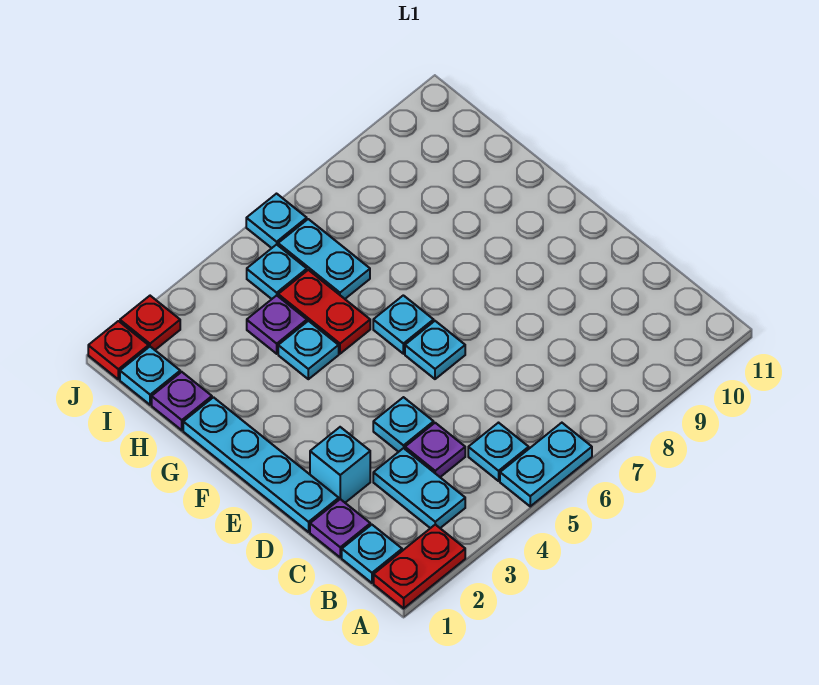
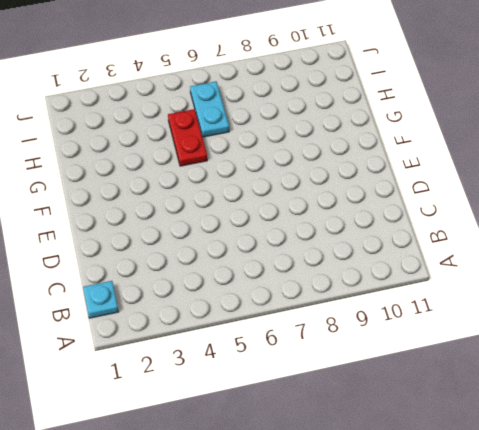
none -> red plate A1:A2 level 1
none -> cyan plate A5:A6 level 1
none -> cyan plate B3:C3 level 1

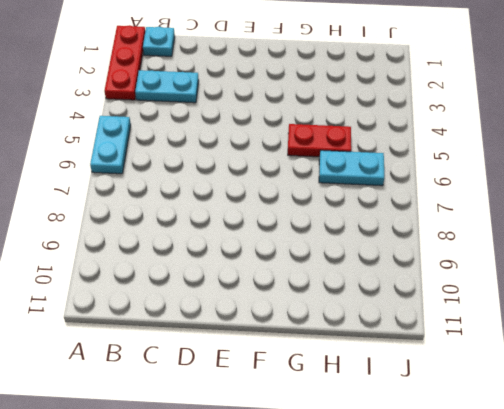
red plate A1:A3 level 1 -> red plate A1:A2 level 1
none -> cyan plate B5 level 1
none -> purple plate C1 level 1
none -> purple plate C4 level 1

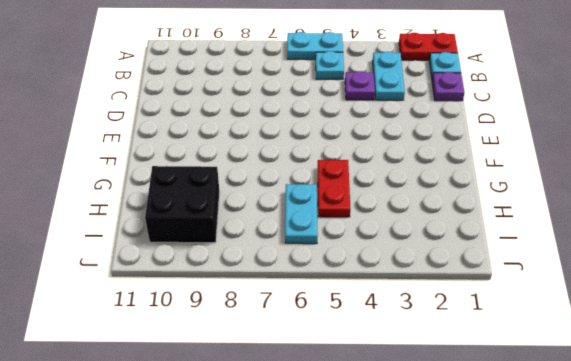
black brick H9:I10 level 1 -> none
none -> cyan plate D1:G1 level 1
none -> cyan brick D2 level 1
none -> cyan plate D4 level 1

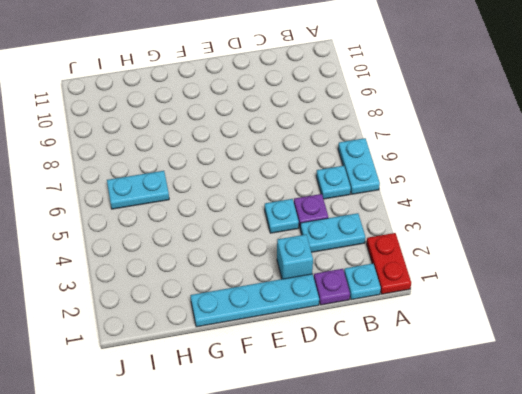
none -> cyan plate E6 level 1
none -> cyan plate F6 level 1
none -> cyan plate G4 level 1

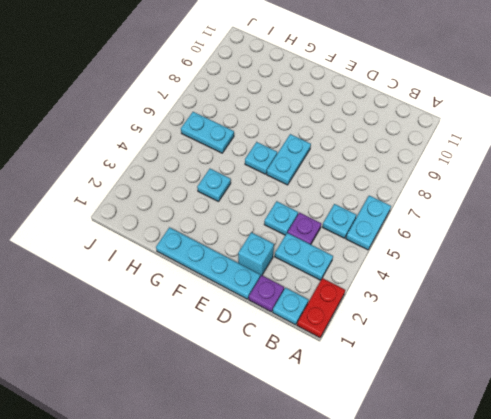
cyan plate E6:E7 level 1 -> cyan plate E6 level 1
none -> red plate G5:H5 level 1
none -> purple plate H1 level 1
none -> purple plate H4 level 1

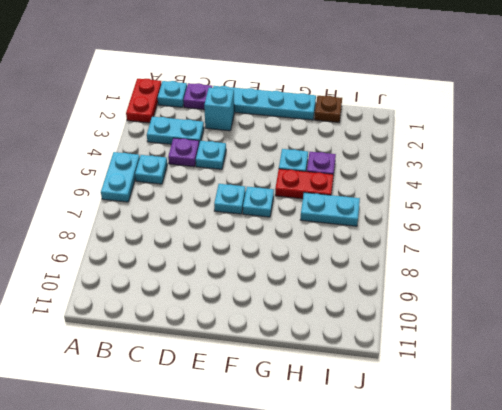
brown plate H1 level 1 -> purple plate H1 level 1
none -> cyan plate I1 level 1
none -> cyan plate I5 level 1
none -> red plate J1 level 1

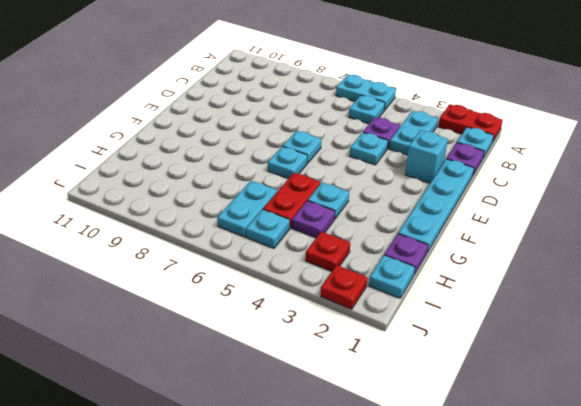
red plate I3 level 1 -> red plate J1 level 1
none -> cyan plate J6 level 1

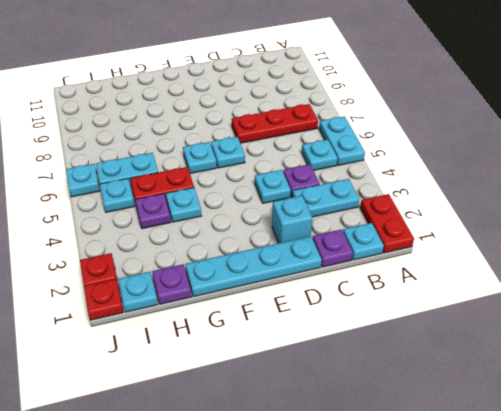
red plate B7:D7 level 1 -> none

